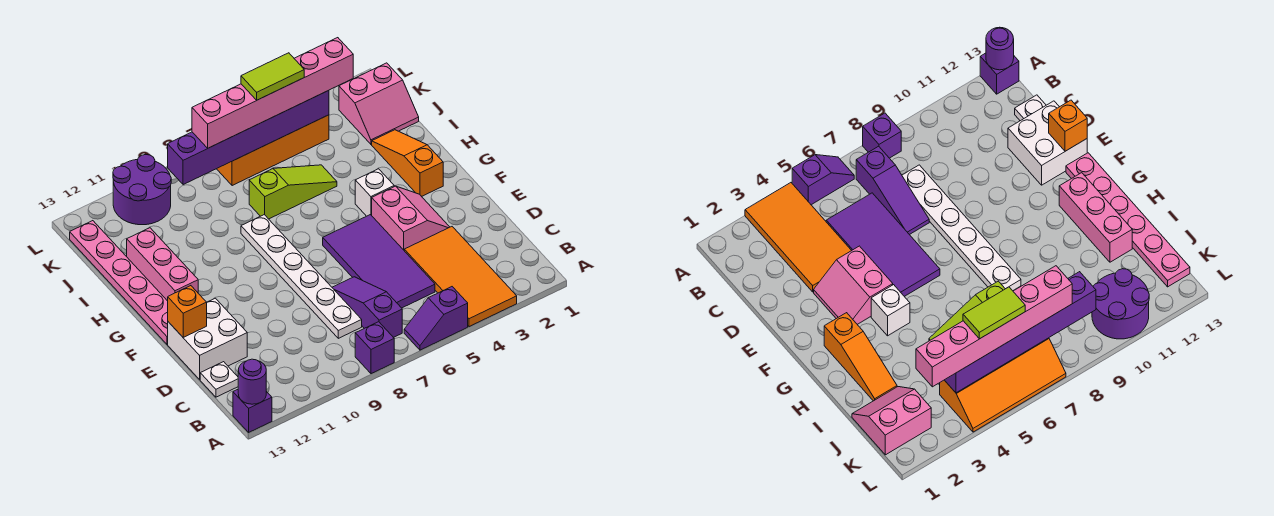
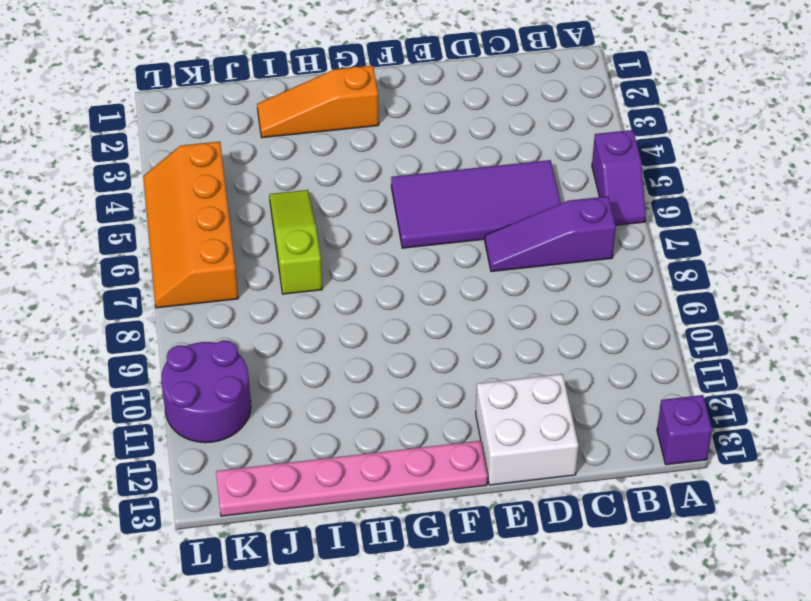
none -> orange tile A3:D4 level 1
none -> purple brick A8 level 1
none -> white plate C8:H8 level 1

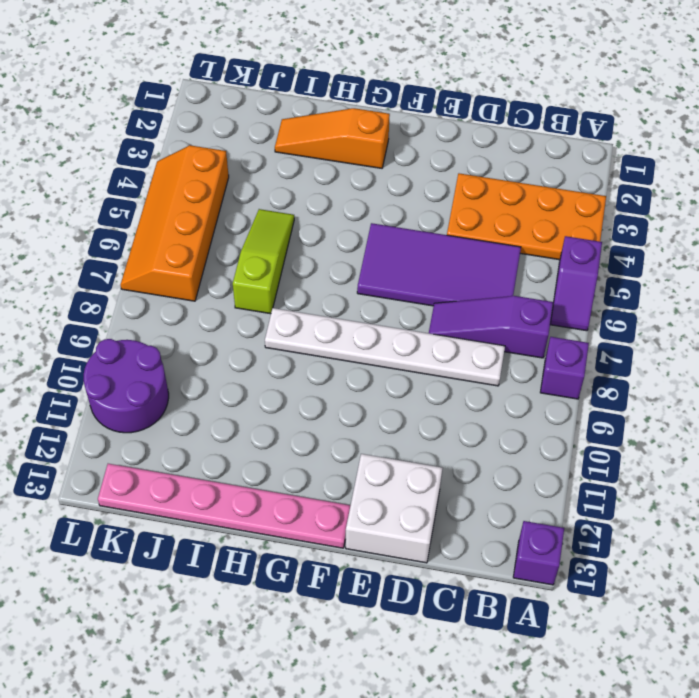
orange plate A3:D4 level 1 -> orange tile A3:D4 level 1
none -> white plate C13 level 1
none -> pink slope E3:F4 level 1 top 4
none -> white brick G4 level 1

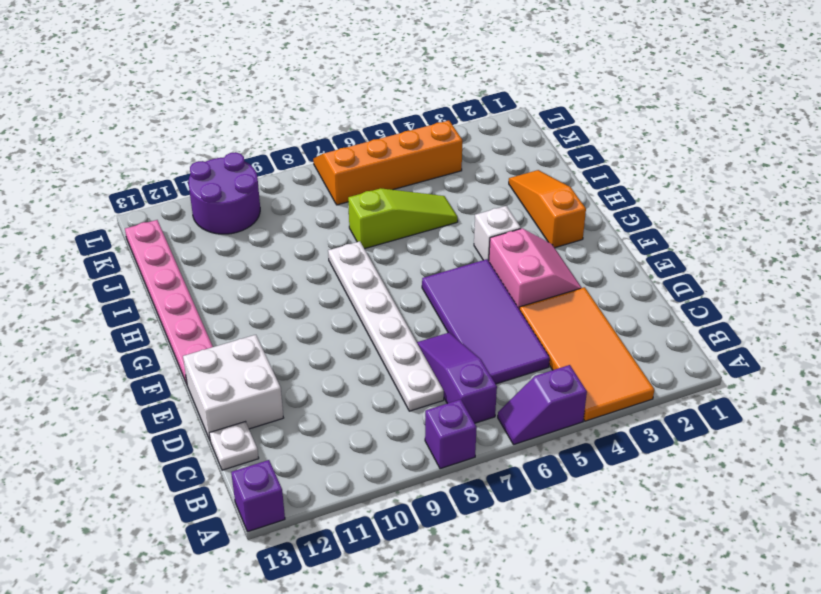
none -> pink brick G12:I12 level 1
none -> pink slope J1:K2 level 1 top K
none -> purple round brick A13 level 2

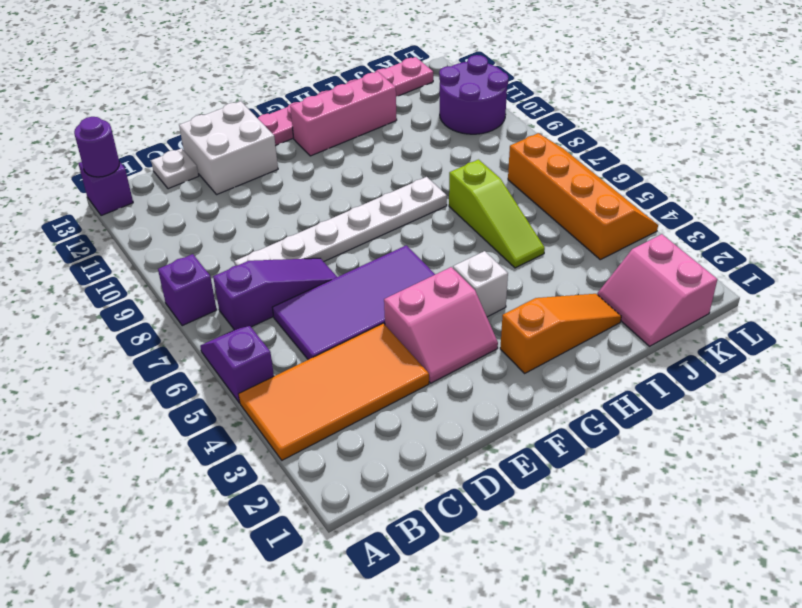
none -> orange brick E13 level 2
none -> purple brick K4:K9 level 2
none -> pink brick K3:K8 level 3

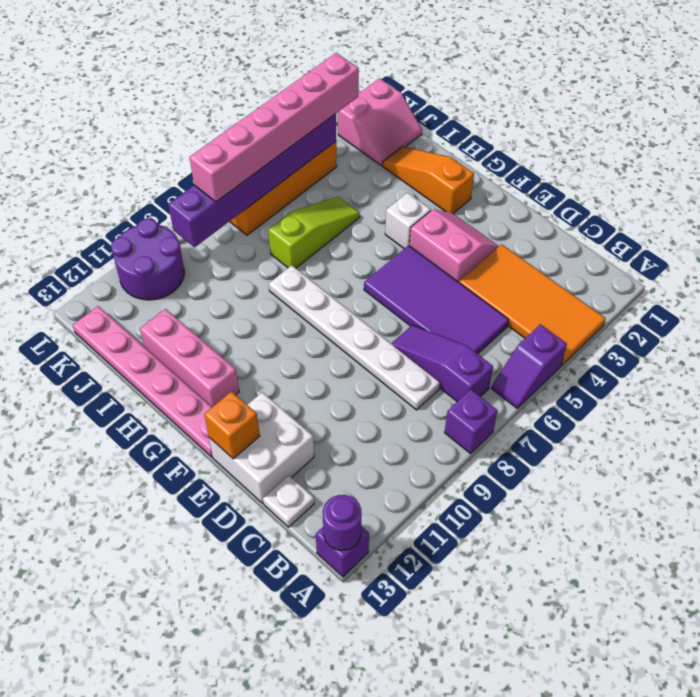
none -> lime tile K5:K6 level 4

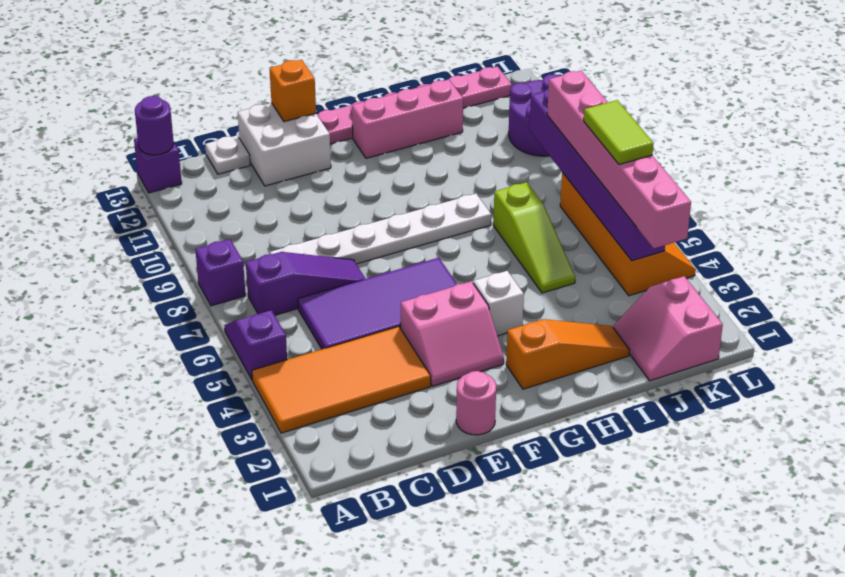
pink round brick E1 level 1 -> none

